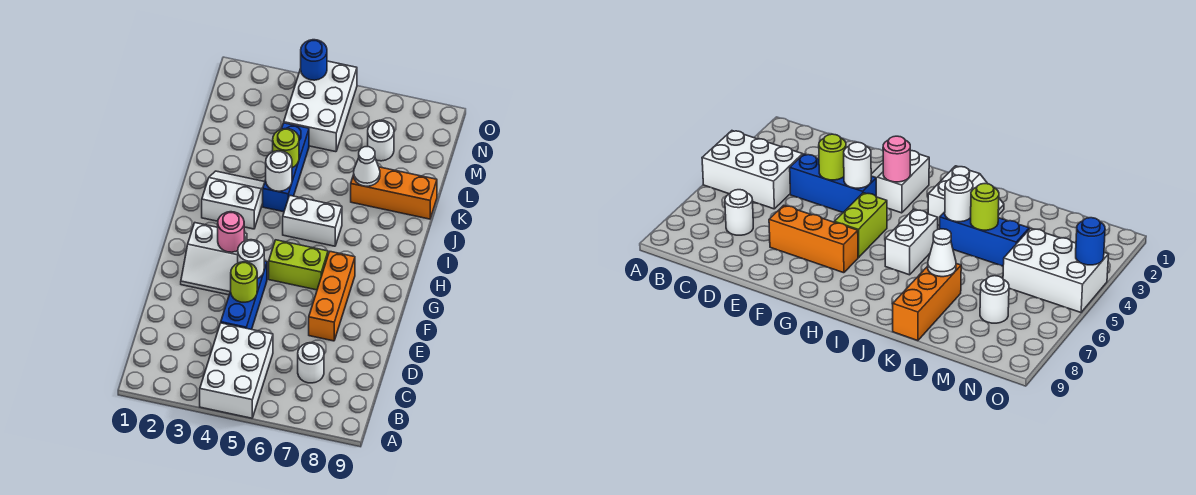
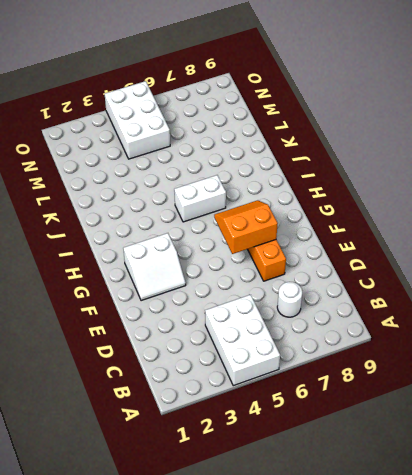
orange slope F6:G7 level 2 top F -> none
none -> blue brick D4:F4 level 1
none -> lime brick G5:G6 level 1
none -> white slope I2:J3 level 1 top I

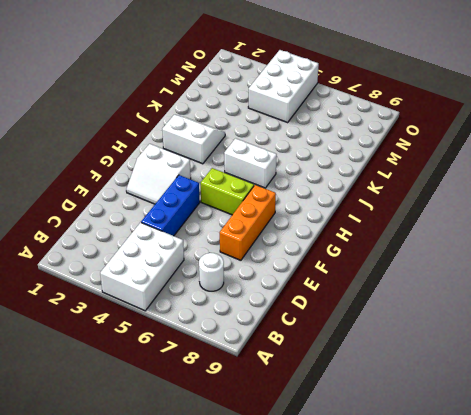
none -> blue brick J4:L4 level 1
none -> orange brick K7:K9 level 1
none -> white round brick M7 level 1

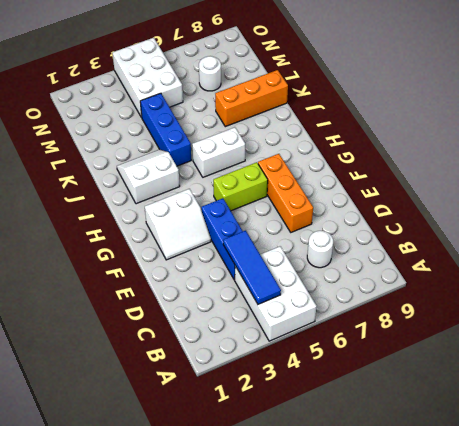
blue tile B4:D4 level 2 -> none
none -> lime round brick E4 level 2
none -> white round brick F4 level 2
none -> pink round brick G3 level 2

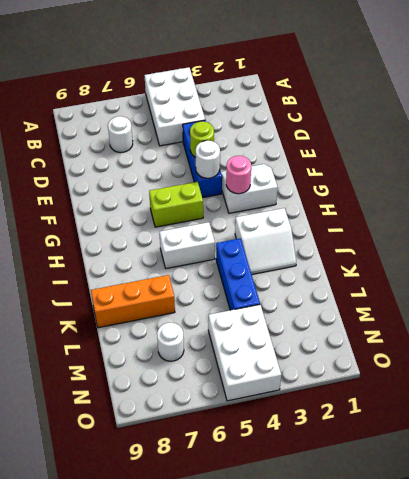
none -> orange brick E7:G7 level 1
none -> white round brick J4 level 2
none -> lime round brick K4 level 2

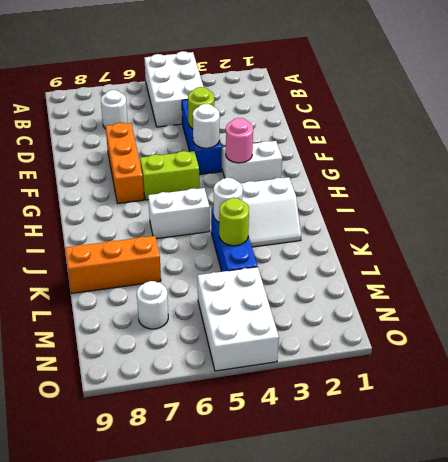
none -> white cone K7 level 2
none -> blue round brick O4 level 2

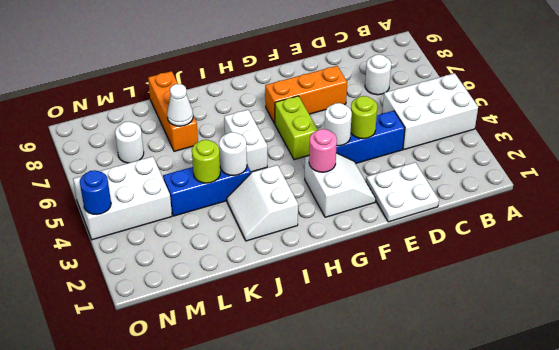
white plate D1:E2 level 1 -> none

